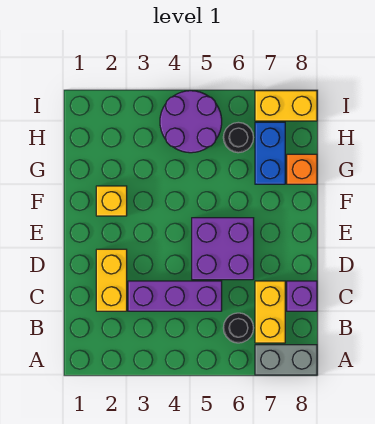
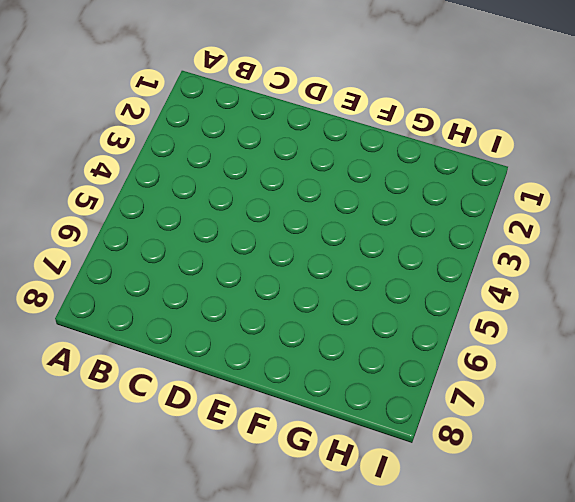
none -> grey brick A7:A8 level 1
none -> black round brick B6 level 1
none -> yellow brick B7:C7 level 1

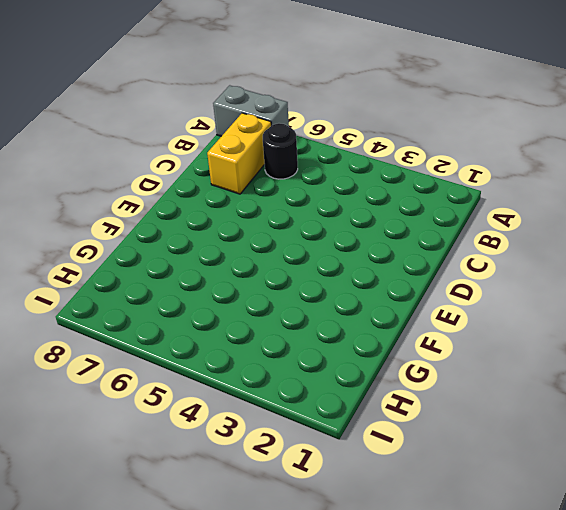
none -> yellow brick C2:D2 level 1
none -> purple brick C3:C5 level 1
none -> purple brick C8 level 1

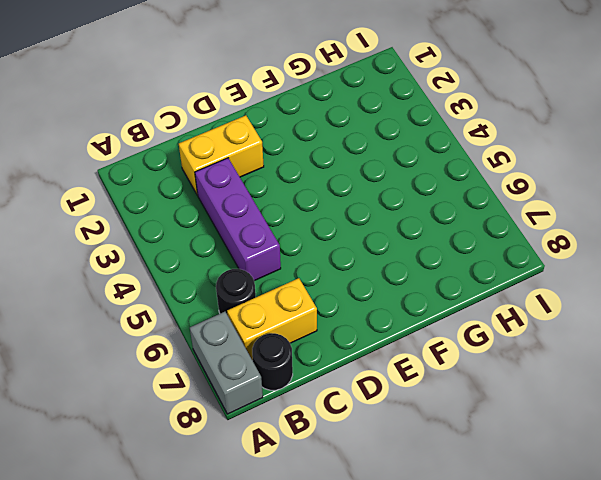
black round brick B8 level 1 -> black round brick H6 level 1
none -> purple brick C8 level 1
none -> purple brick D5:E6 level 1
none -> yellow brick F2 level 1

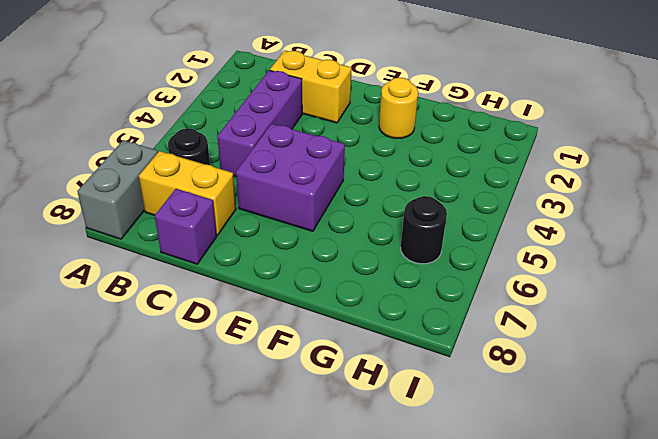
yellow round brick F2 level 1 -> yellow brick F2 level 1
none -> blue brick G7:H7 level 1
none -> orange brick G8 level 1
none -> purple round brick H4:I5 level 1

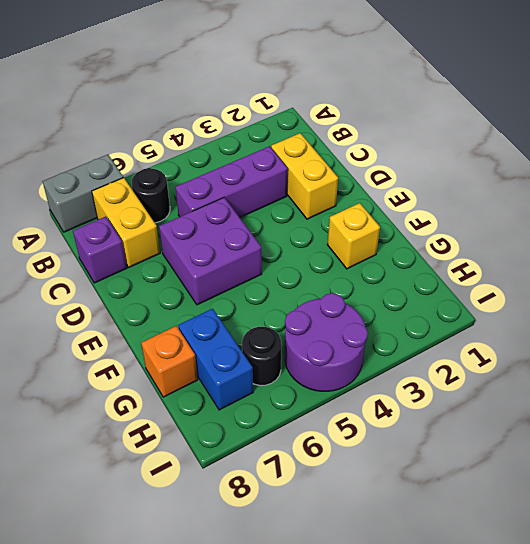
none -> yellow brick I7:I8 level 1

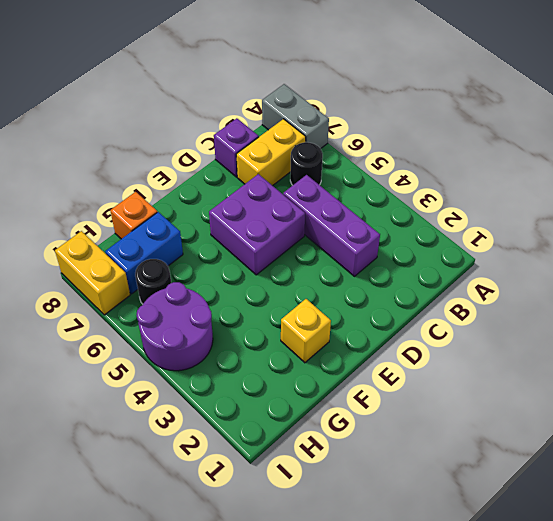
none -> yellow brick C2:D2 level 1

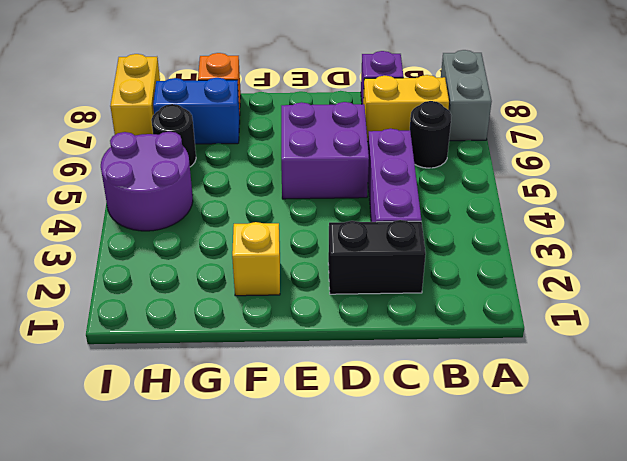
black brick C2:D2 level 1 -> yellow brick C2:D2 level 1

